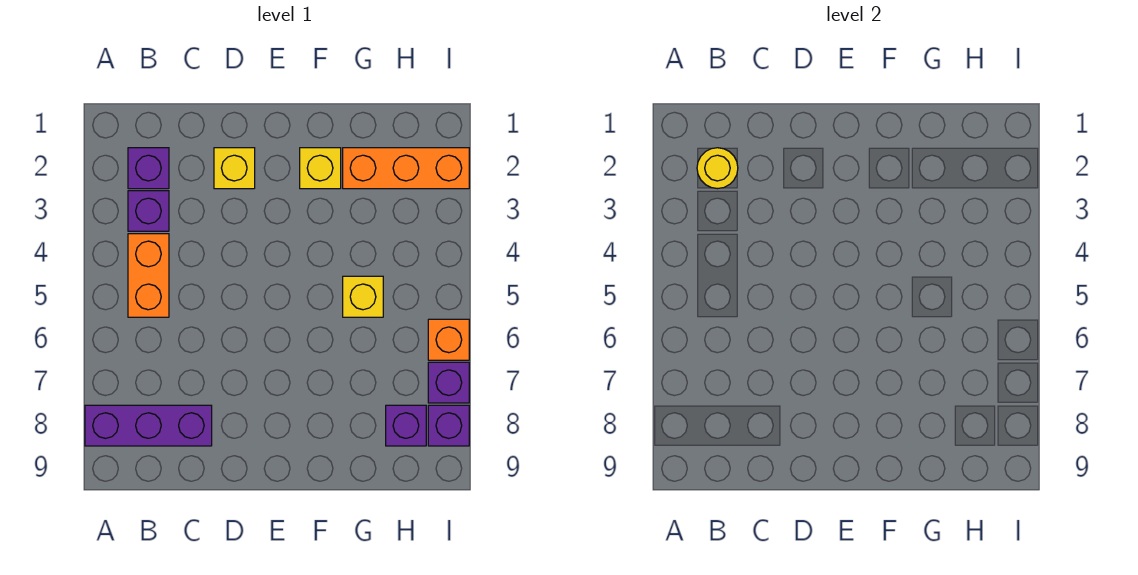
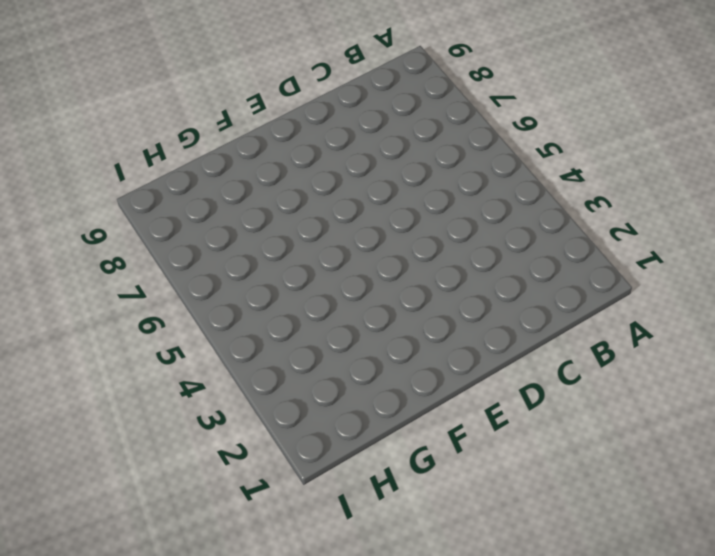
none -> purple brick A8:C8 level 1
none -> purple brick B2 level 1
none -> purple brick B3 level 1

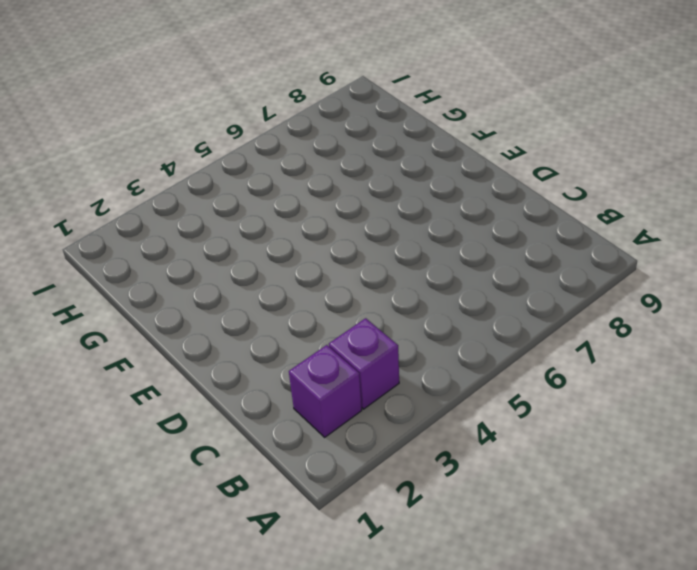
none -> purple brick A8:C8 level 1
none -> orange brick B4:B5 level 1
none -> yellow brick D2 level 1

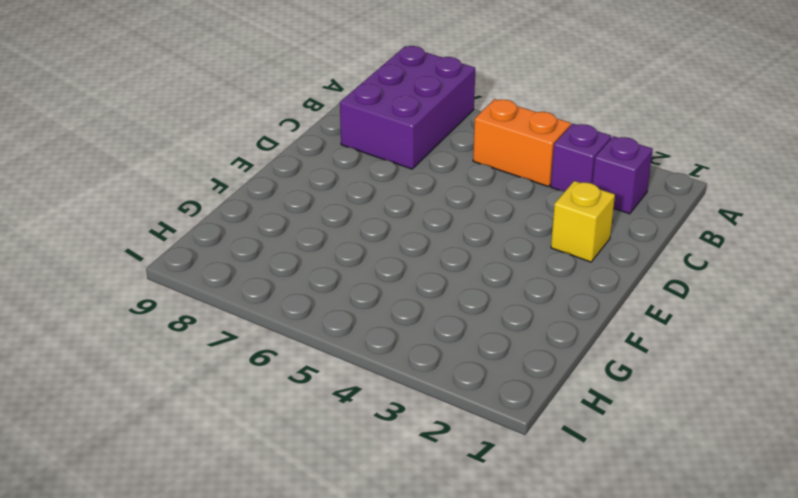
purple brick A7:C8 level 1 -> purple brick A8:C8 level 1
none -> yellow brick F2 level 1
none -> orange brick G2:I2 level 1
none -> yellow brick G5 level 1

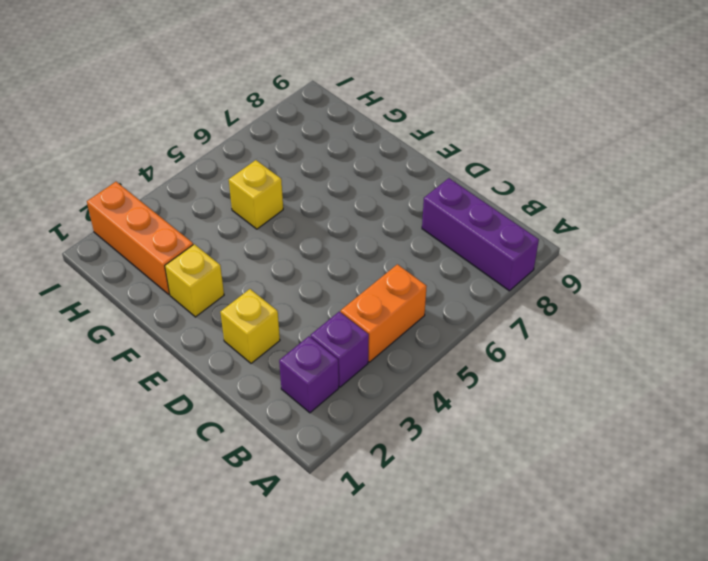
none -> purple brick H8 level 1
none -> orange brick I6 level 1
none -> purple brick I7 level 1

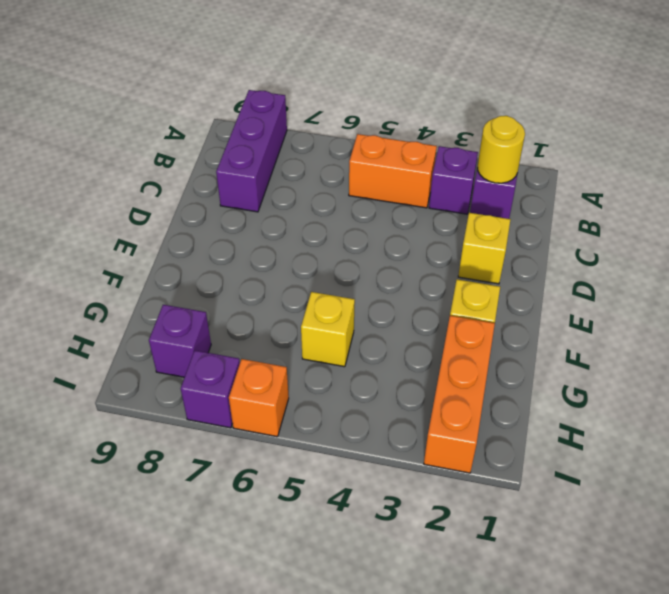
none -> purple brick I8 level 1

